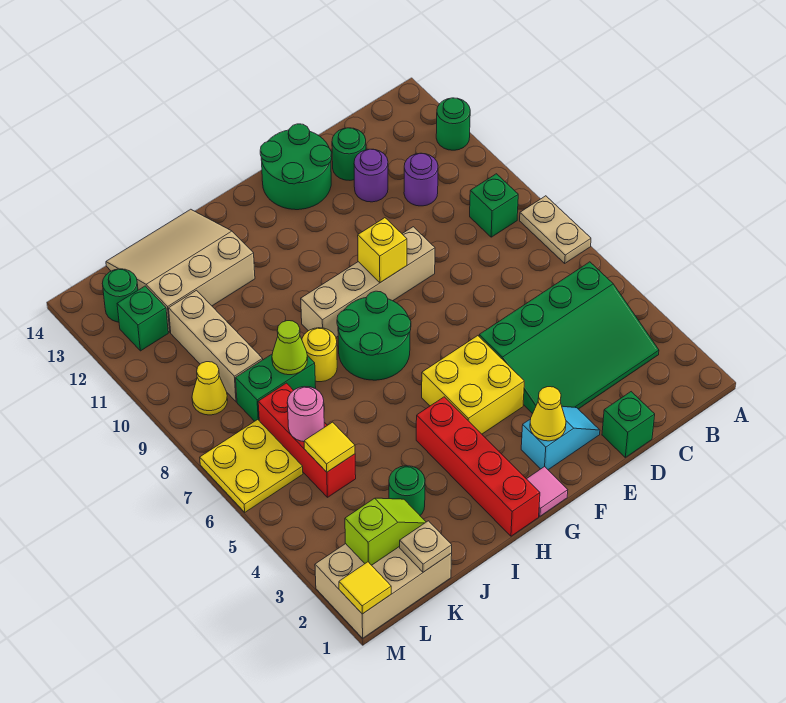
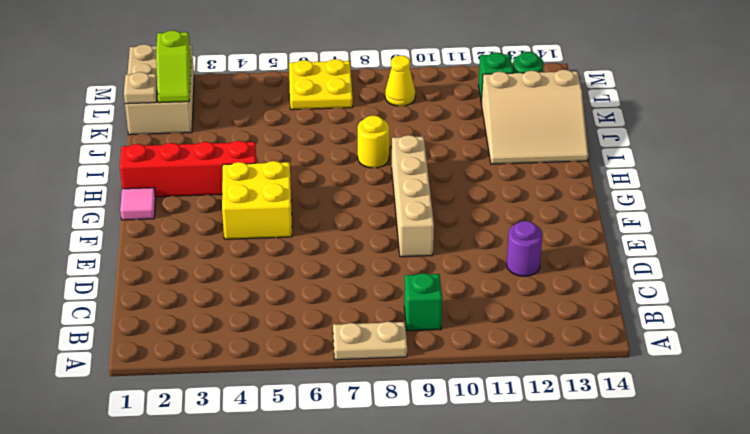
tan slope I12:K14 level 1 top K -> tan slope I12:K14 level 1 top 12
none -> green round brick A12 level 1
none -> green slope B3:E5 level 1 top 5
none -> purple round brick C11 level 1
none -> green brick D1 level 1

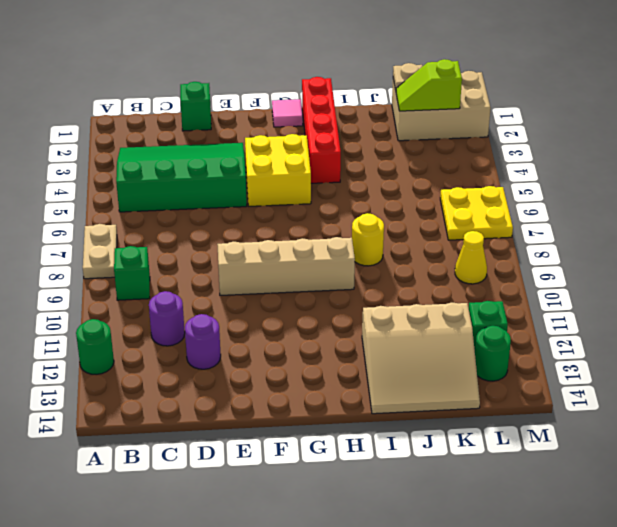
none -> green round brick D13 level 1
none -> cyan slope E2:F2 level 1 top F
none -> green round brick E13:F14 level 1
none -> green round brick G7:H8 level 1

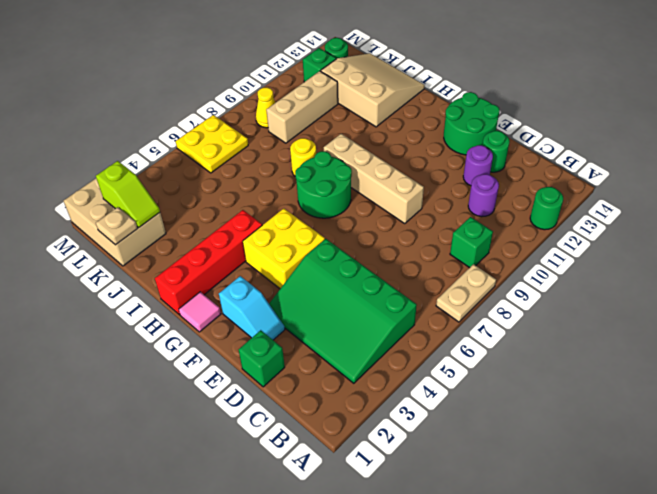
none -> green round brick J3 level 1
none -> green brick J8:K8 level 1
none -> red brick K5:K7 level 1
none -> yellow cone F2 level 2

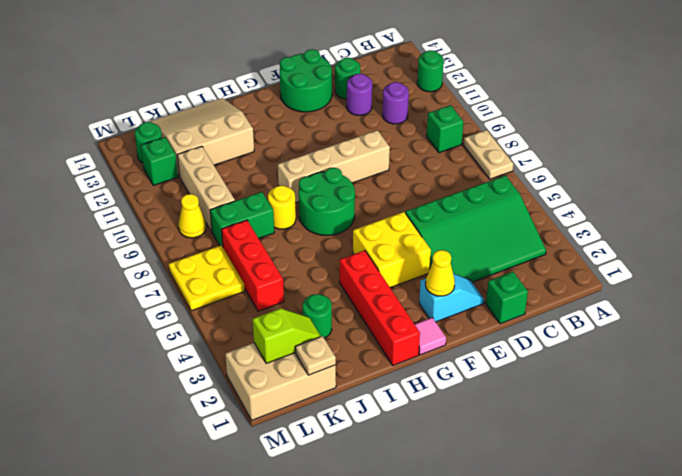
none -> yellow brick F9 level 2
none -> lime cone J8 level 2
none -> yellow tile K5 level 2
none -> pink round brick K6 level 2

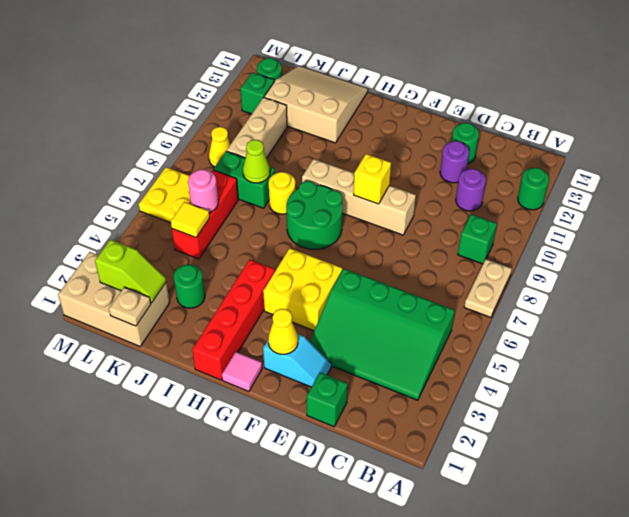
none -> green round brick E13:F14 level 1
none -> yellow tile M1 level 2

